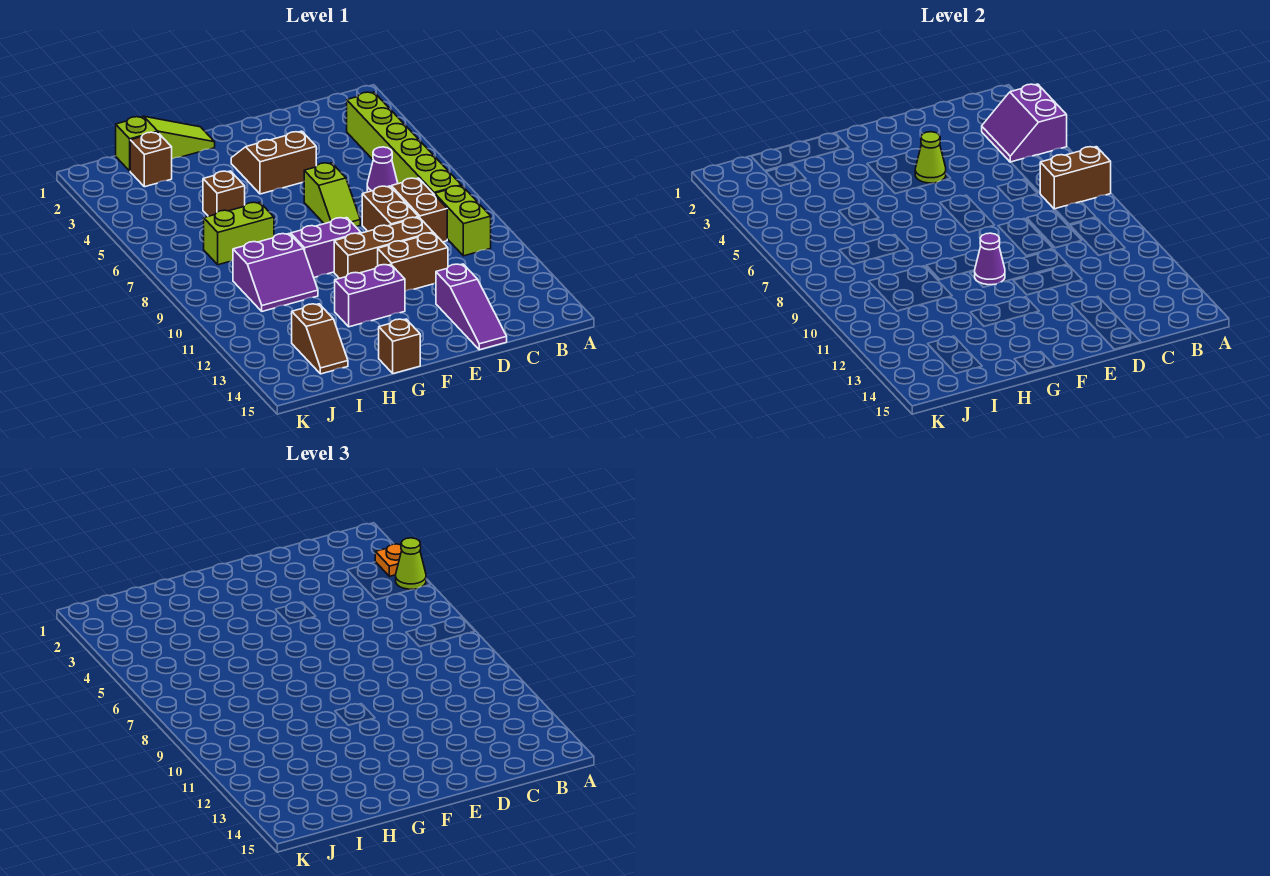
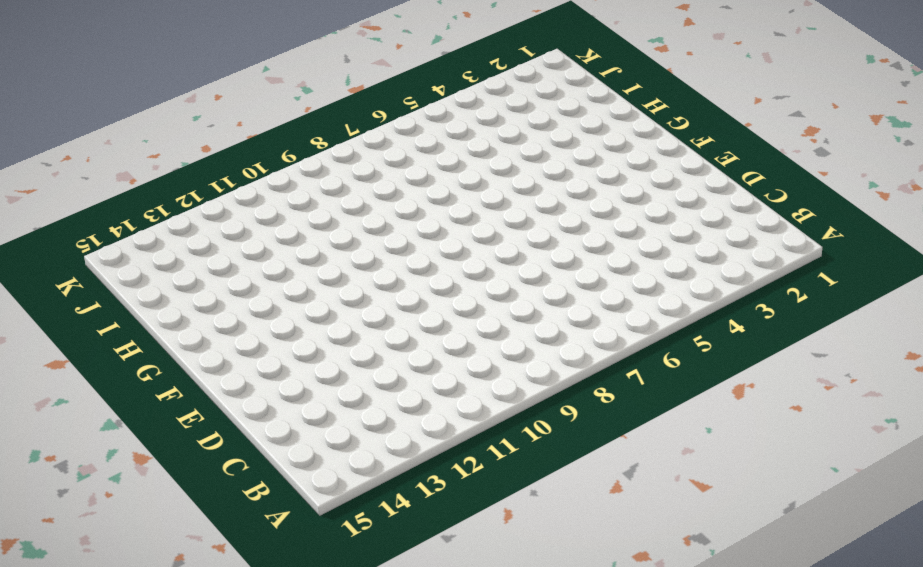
none -> lime brick B3:B8 level 1
none -> lime brick B9:B10 level 1
none -> purple cone C6 level 1

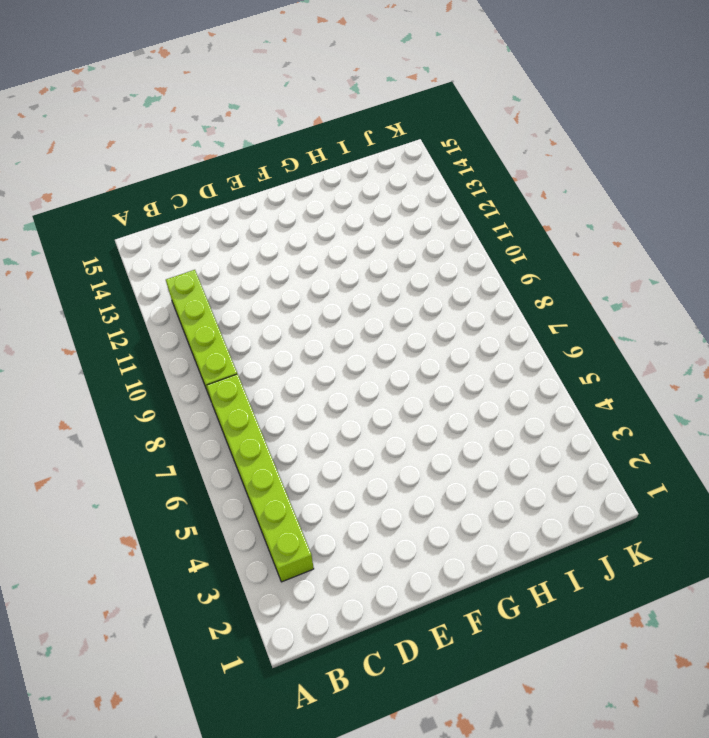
lime brick B9:B12 level 1 -> lime brick B9:B10 level 1
none -> purple cone C6 level 1
none -> brown brick C8:C9 level 1
none -> brown brick D8:D9 level 1

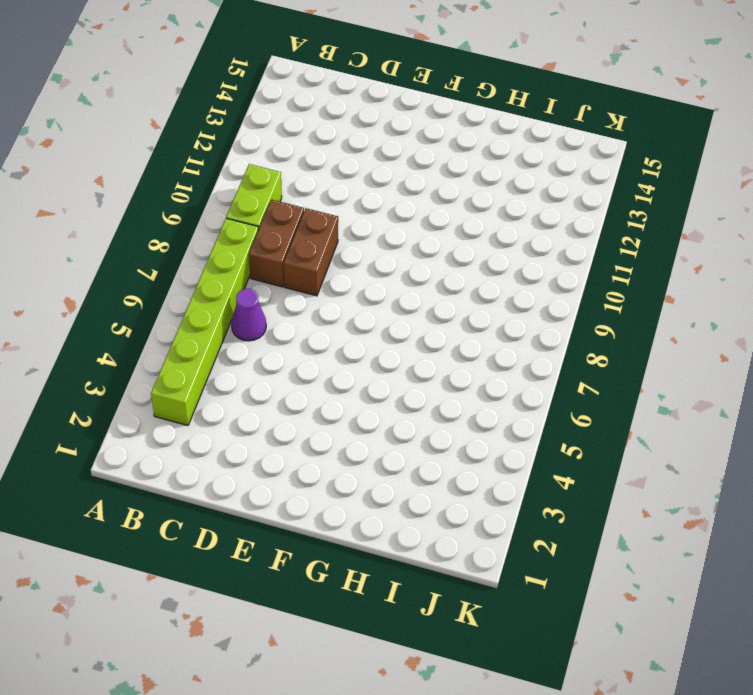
none -> brown brick D10:F10 level 1
none -> brown brick D11:E11 level 1
none -> purple slope D13:D15 level 1 top 13

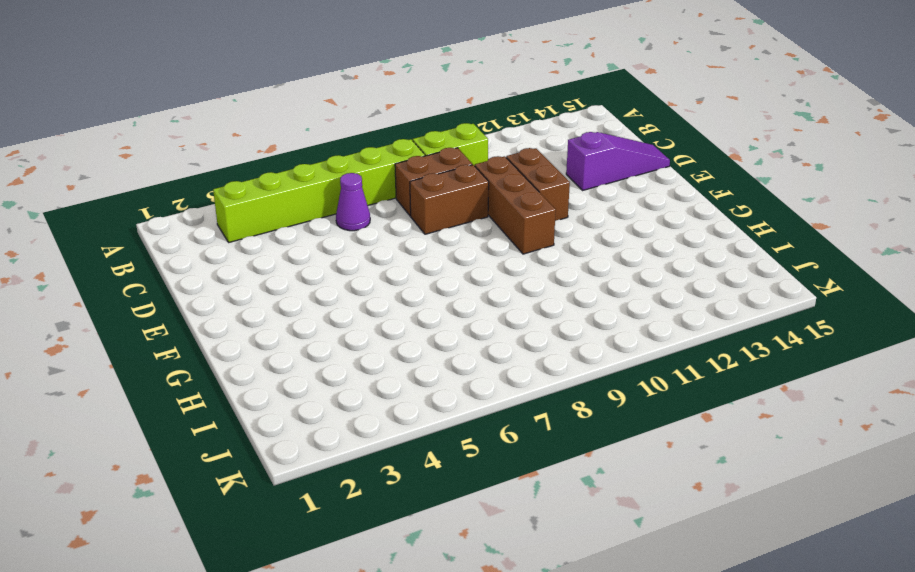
none -> brown slope E3:F4 level 1 top 4
none -> lime slope E6:E7 level 1 top 6
none -> purple brick F9:G9 level 1

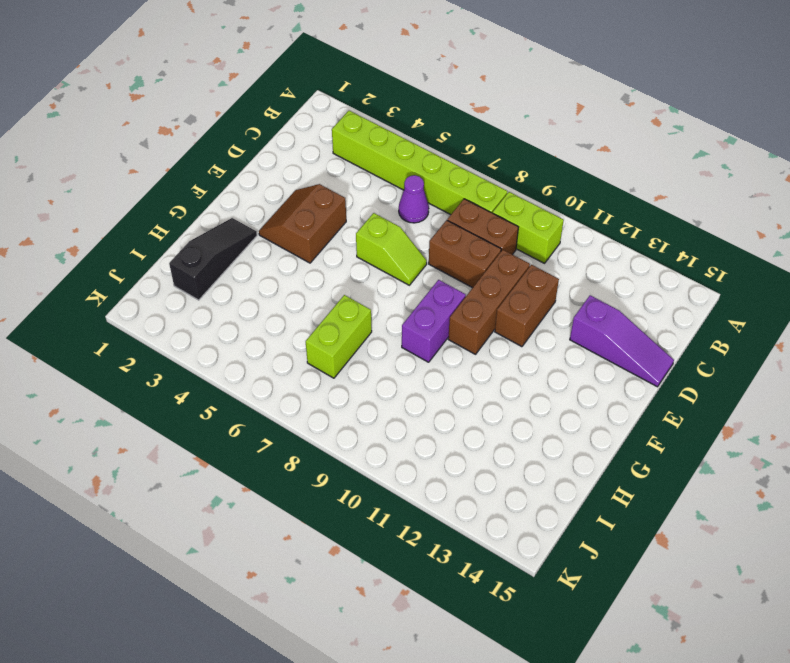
black slope G2:I2 level 1 top I -> brown brick I2 level 1
none -> purple brick F12:G12 level 1
none -> lime slope G1:I1 level 1 top I
none -> brown brick G15 level 1

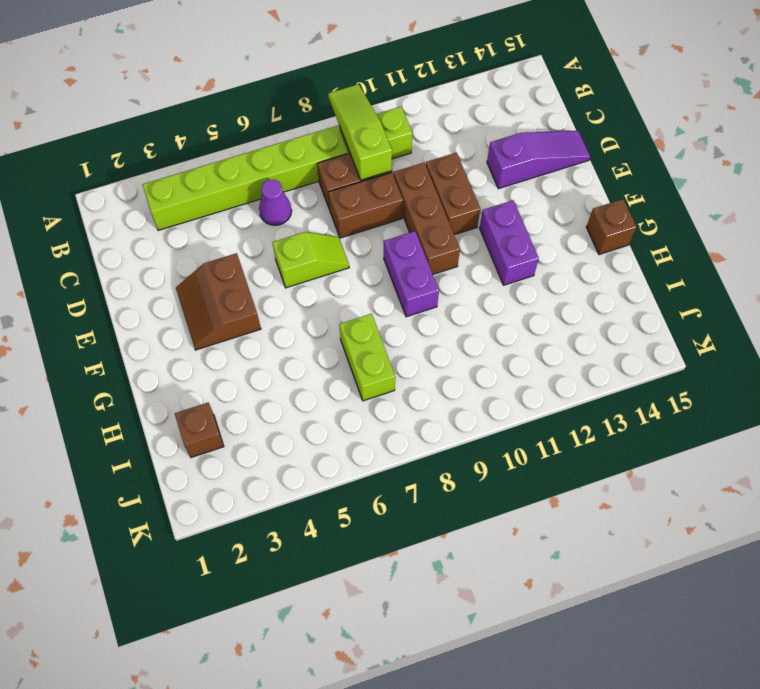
lime slope A9:C9 level 2 top C -> lime slope G1:I1 level 1 top I
none -> brown brick H5 level 1
none -> purple slope H9:I10 level 1 top 9
none -> brown slope I13:I14 level 1 top 13

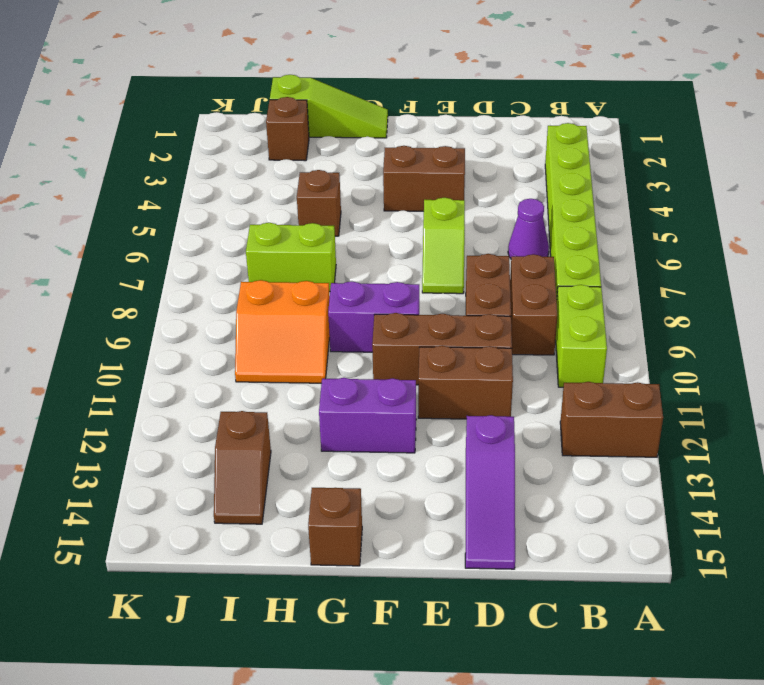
brown brick A12:B12 level 1 -> brown brick A7:B7 level 2
orange slope H9:I10 level 1 top 9 -> purple slope H9:I10 level 1 top 9
none -> purple slope A3:B4 level 2 top A
none -> lime cone E4 level 2
none -> purple cone F10 level 2

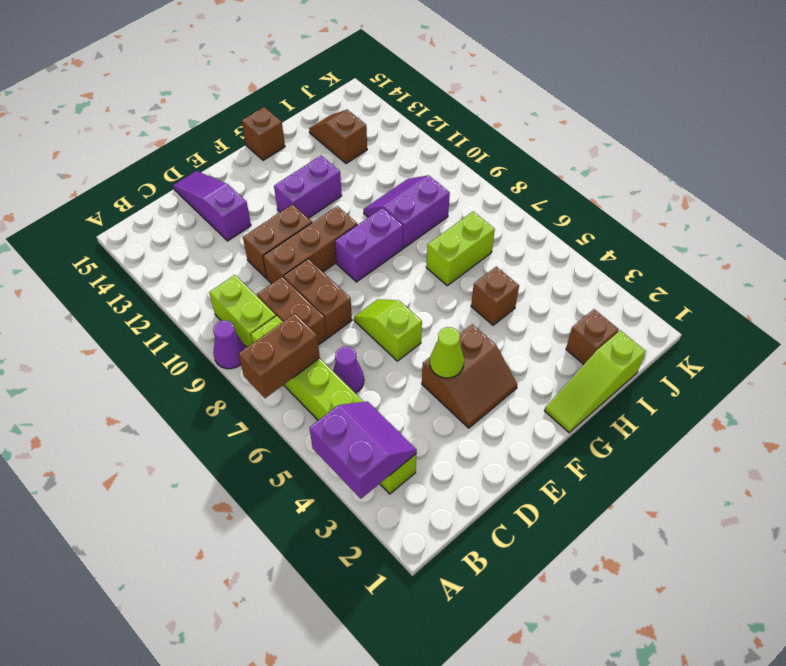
purple cone A9 level 1 -> purple cone F10 level 2
none -> orange plate A3 level 3
none -> lime cone A4 level 3

